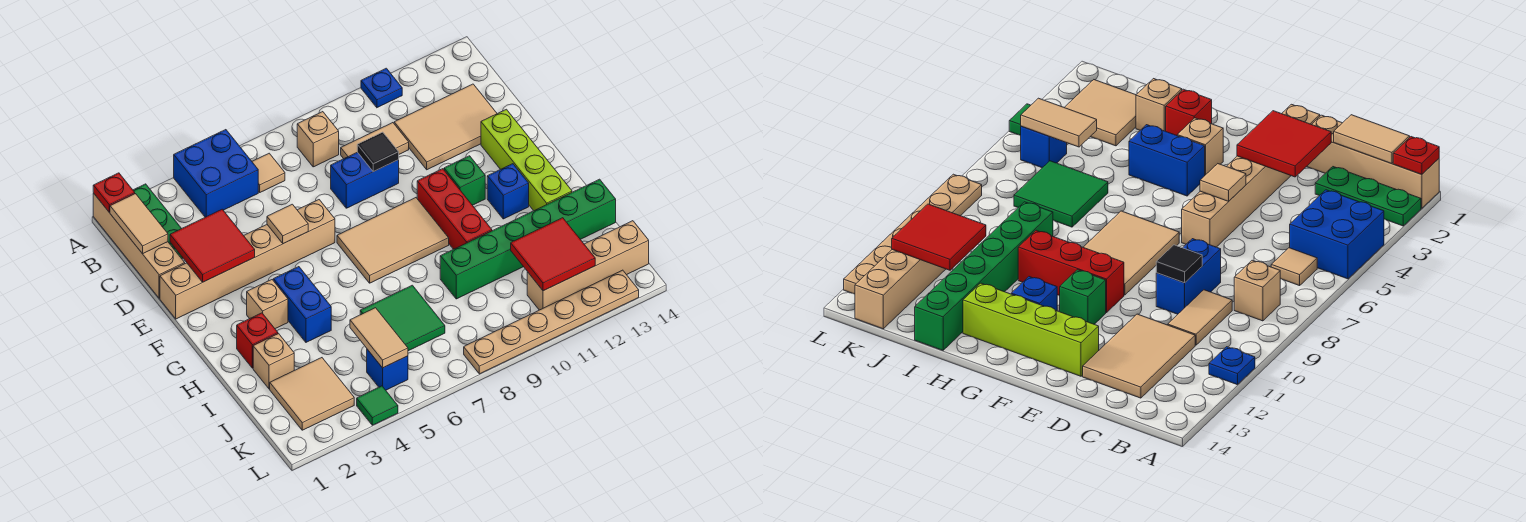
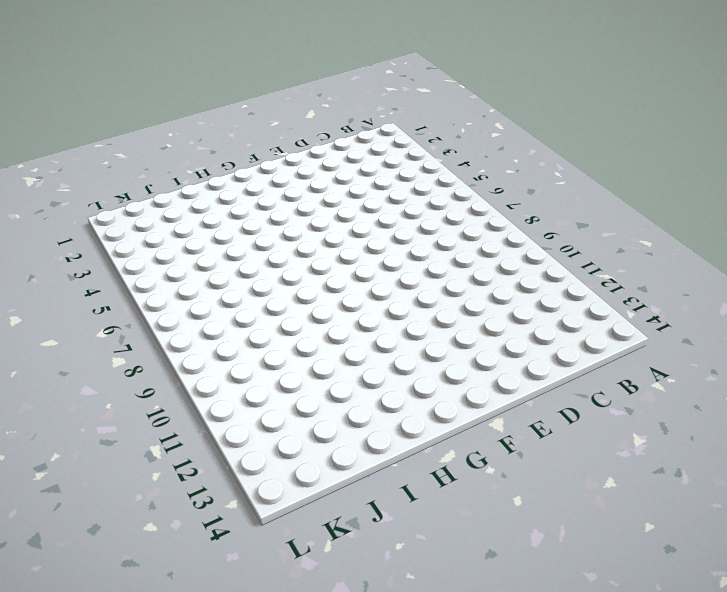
none -> tan brick A1:D1 level 1
none -> green plate A2:C2 level 1
none -> blue brick A4:B5 level 1
none -> blue plate A11 level 1

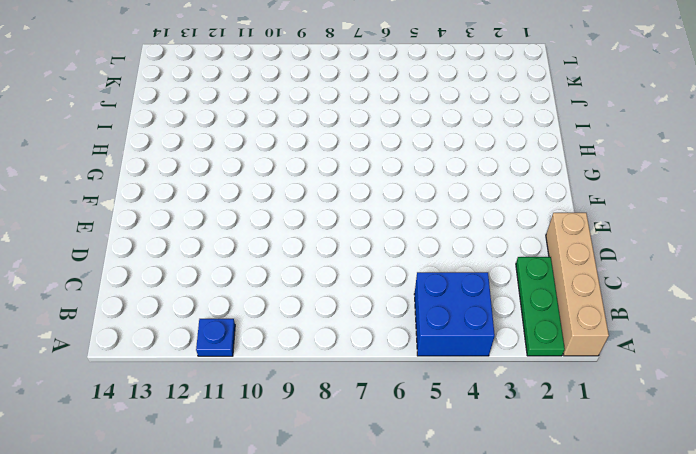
none -> tan tile B6 level 1
none -> tan brick B8 level 1
none -> tan tile C9:C10 level 1
none -> tan tile C11:D13 level 1

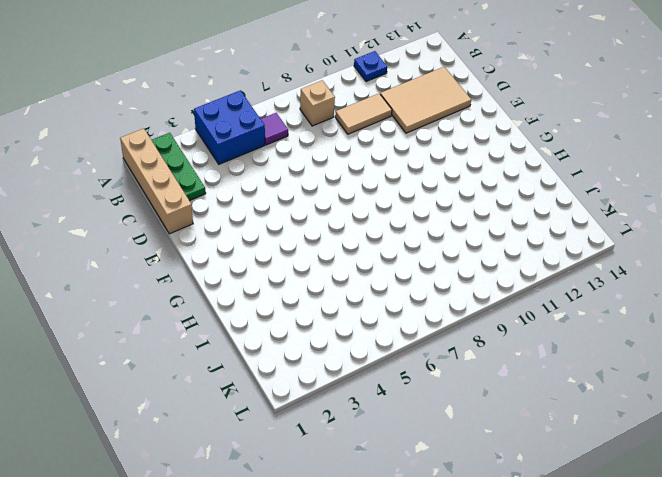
purple tile B6 level 1 -> tan tile B6 level 1
none -> blue brick D8:D9 level 1
none -> tan brick E1:E6 level 1
none -> lime brick E13:H13 level 1
none -> tan tile F7:G9 level 1

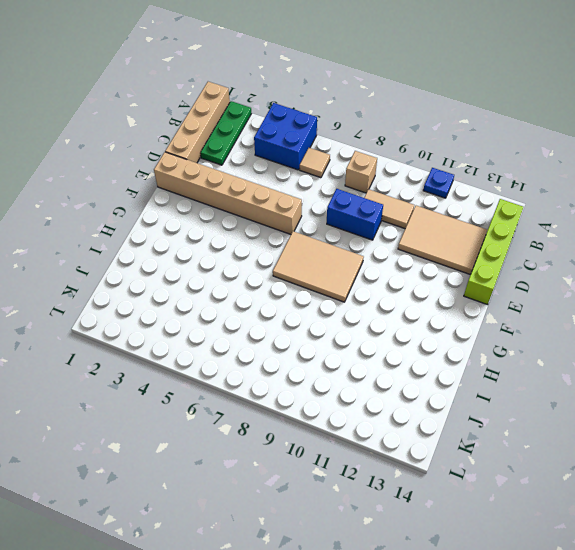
lime brick B14:E14 level 1 -> lime brick E13:H13 level 1
none -> red brick F10:H10 level 1
none -> green brick F11 level 1
none -> tan brick G3 level 1
none -> blue brick G4:H4 level 1

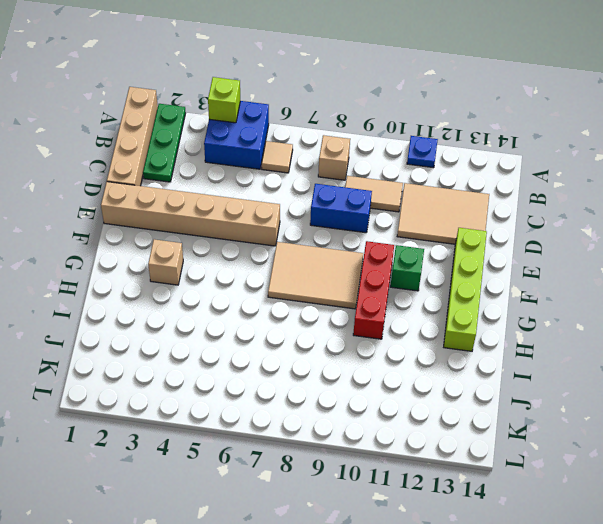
lime brick A4 level 2 -> none
none -> blue brick G4:H4 level 1
none -> blue brick G12 level 1
none -> red brick H2 level 1
none -> tan brick I2 level 1

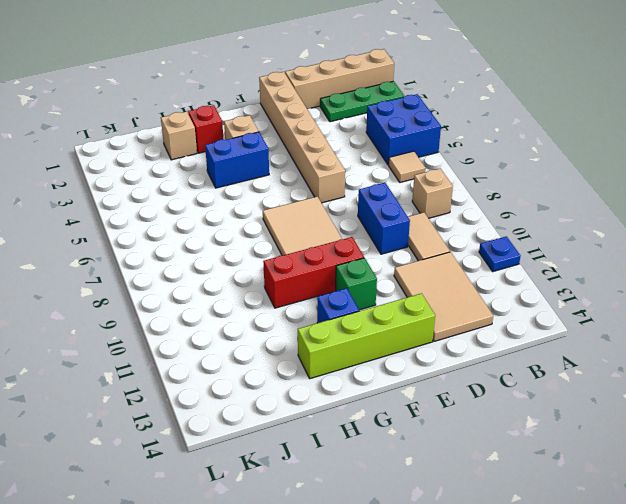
none -> green tile I6:J7 level 1
none -> green brick I9:I14 level 1
none -> tan tile J2:K3 level 1
none -> blue brick K5 level 1

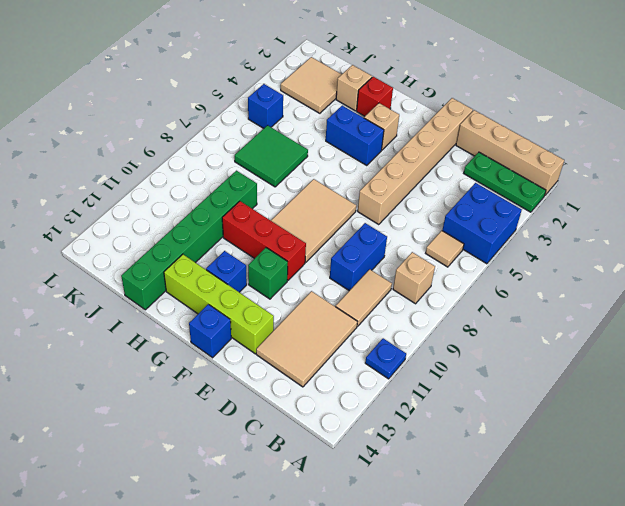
blue brick F14 level 1 -> none
none -> tan brick K11:K14 level 1
none -> green tile L4 level 1
none -> tan plate L8:L13 level 1
none -> red plate A1 level 2

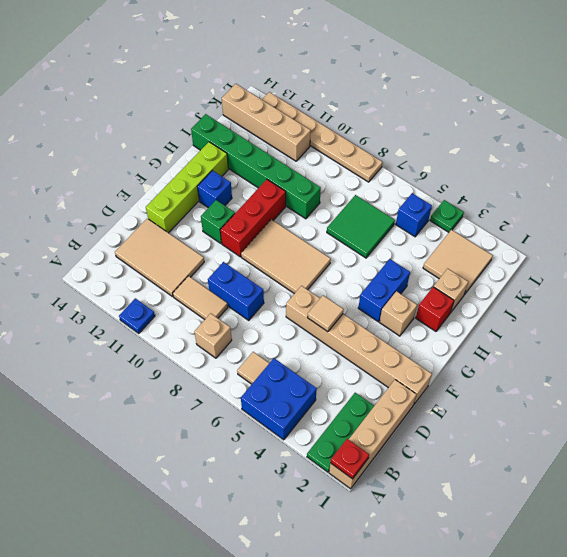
green plate L4 level 1 -> green tile L4 level 1
none -> tan tile B1:C1 level 2
none -> red tile D2:E3 level 2
none -> black tile D9 level 2
none -> tan tile J5:K5 level 2

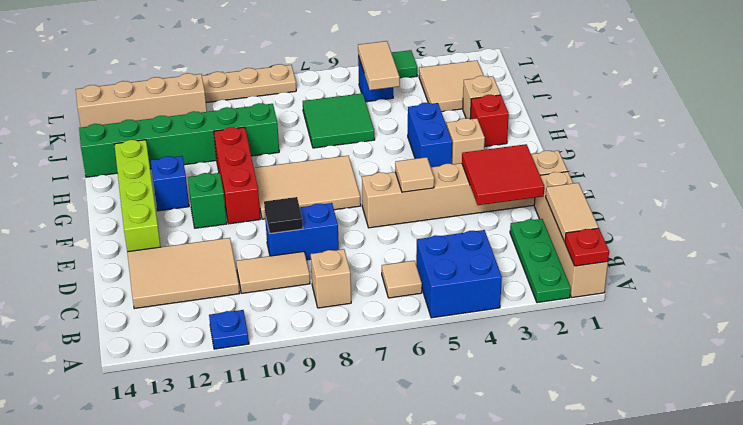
none -> red tile J11:K12 level 2

